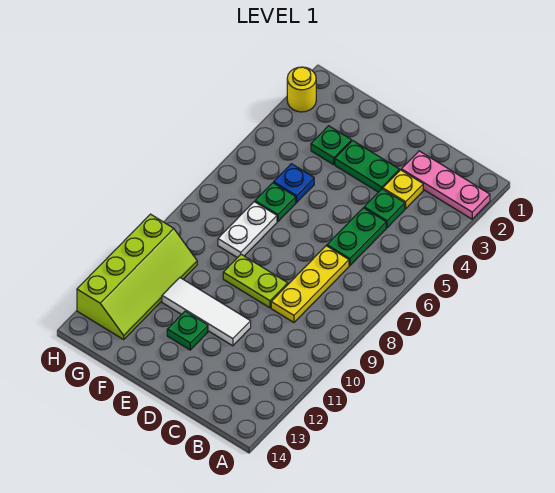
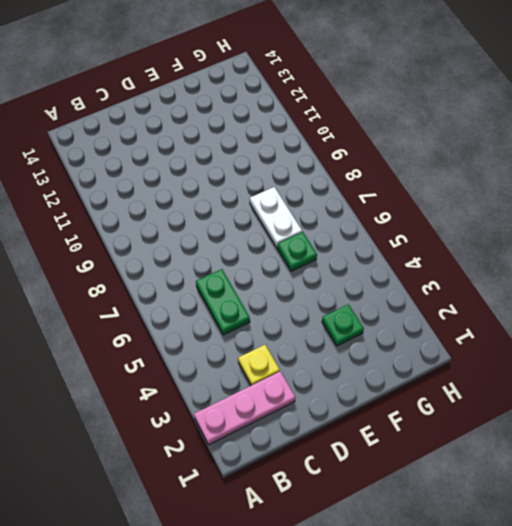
none -> green plate C4 level 1
none -> yellow plate C7:C9 level 1
none -> green plate D3:E3 level 1

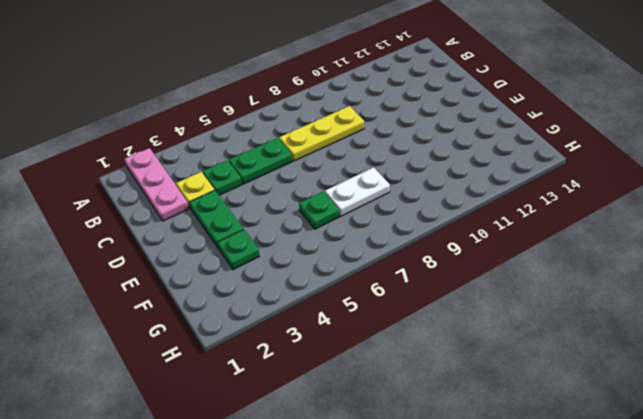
none -> lime plate D9:E9 level 1
none -> white tile D11:F11 level 1
none -> green plate E12 level 1

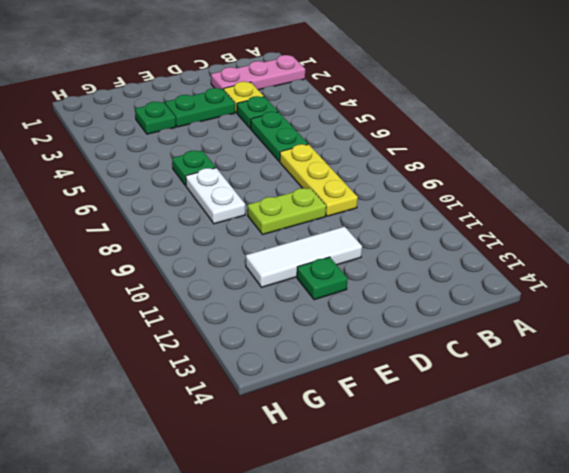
none -> blue plate F5 level 1
none -> lime slope G10:H13 level 1 top H
none -> yellow round brick H2 level 1

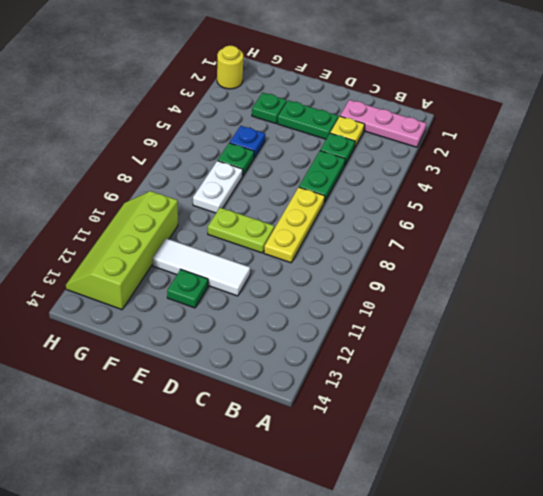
lime slope G10:H13 level 1 top G -> lime slope G10:H13 level 1 top H

